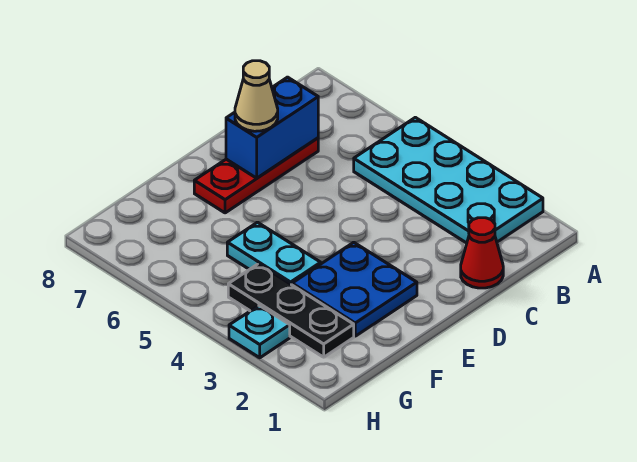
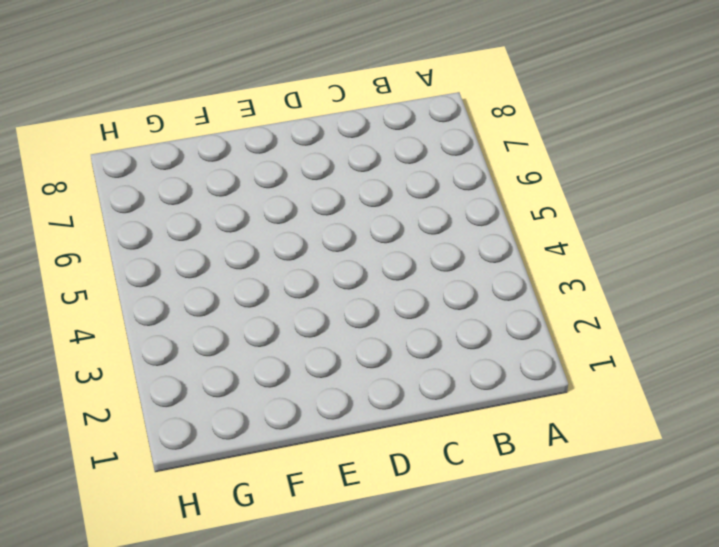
none -> cyan plate A2:B5 level 1
none -> red cone C1 level 1

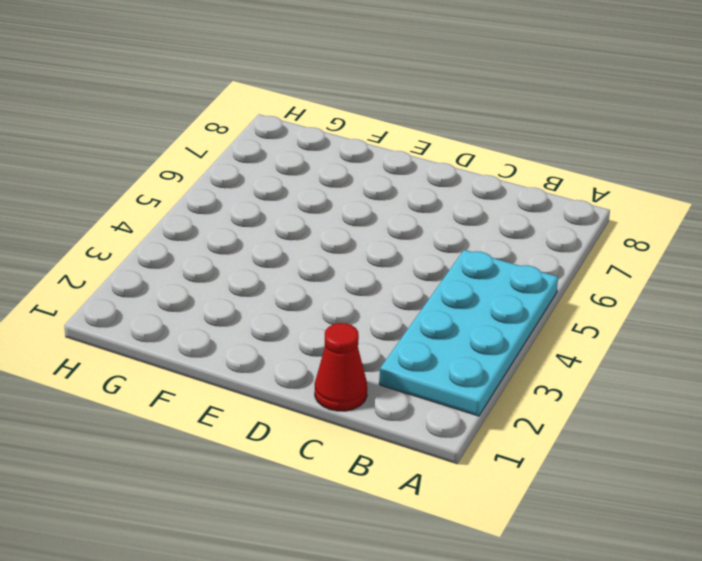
none -> red plate C7:E7 level 1
none -> blue plate E2:F3 level 1

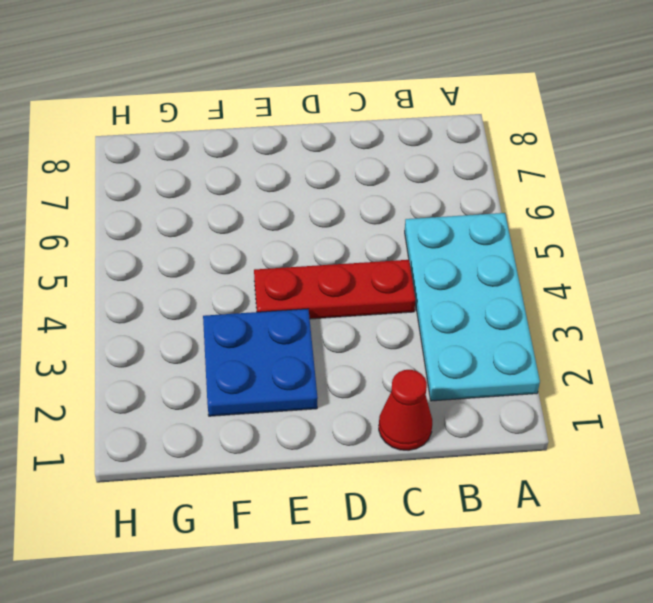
red plate C4:E4 level 1 -> red plate C7:E7 level 1
none -> cyan plate F4:F5 level 1
none -> black plate G2:G4 level 1

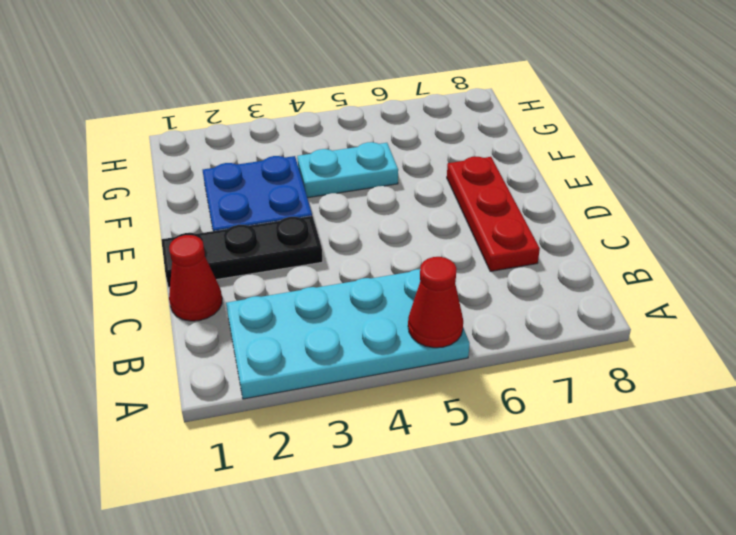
red cone A5 level 2 -> none
black plate D1:D3 level 1 -> black plate G2:G4 level 1
none -> cyan plate H3 level 1
none -> blue brick C7:D7 level 2

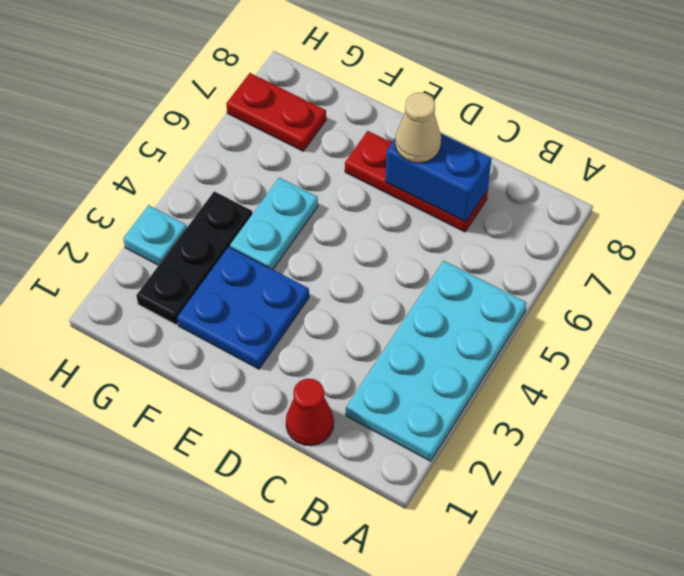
red plate G7:H7 level 1 -> none

